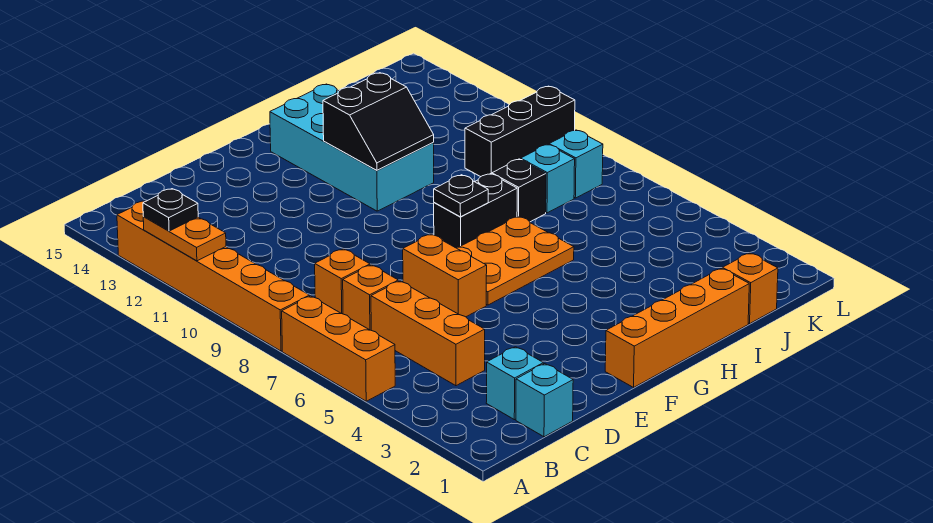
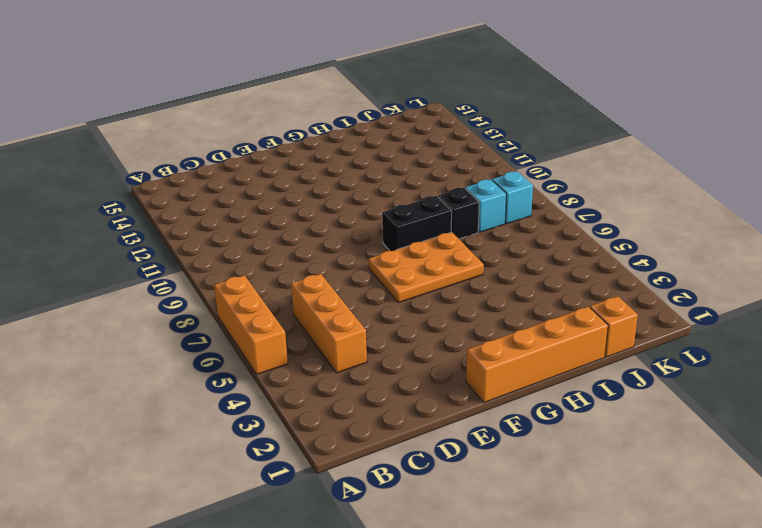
none -> orange brick A8:A13 level 1
none -> cyan brick C1 level 1
none -> cyan brick C2 level 1

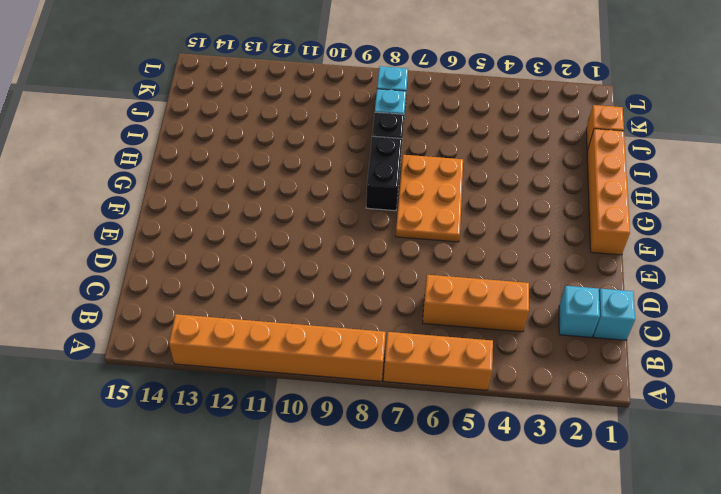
none -> orange brick C7 level 1
none -> orange brick C8 level 1
none -> orange brick E6:E7 level 1

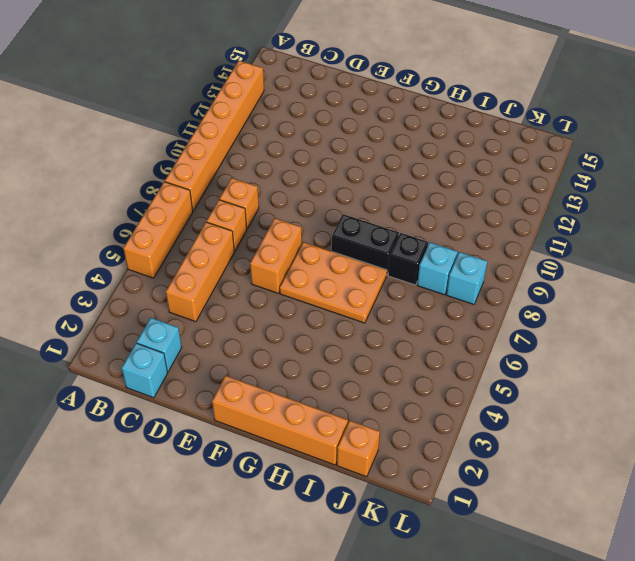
none -> cyan brick G11:H14 level 1
none -> black brick J10:L10 level 1
none -> orange plate A11:A12 level 2

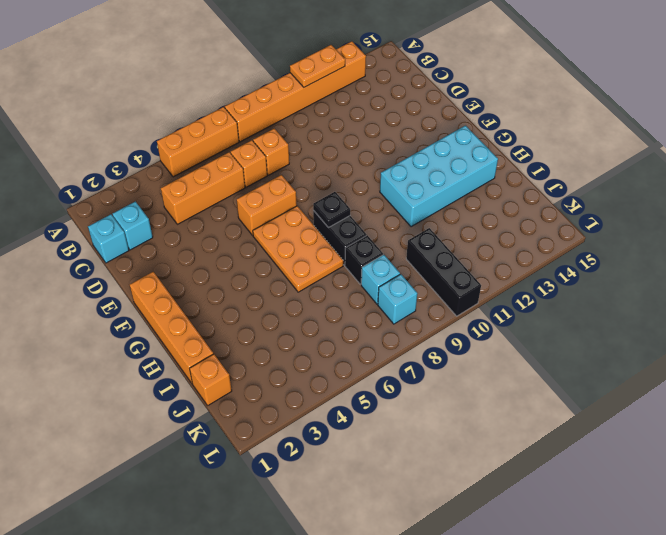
none -> black slope G11:H12 level 2 top 12
none -> black plate A12 level 3

